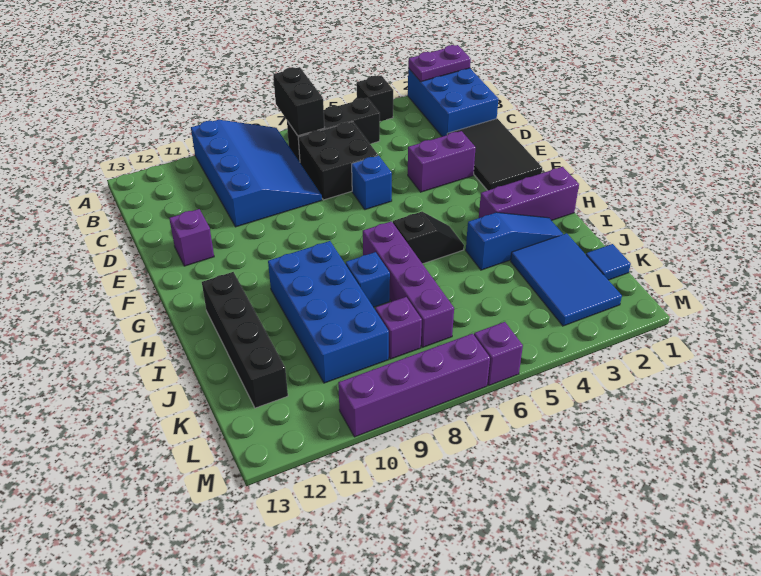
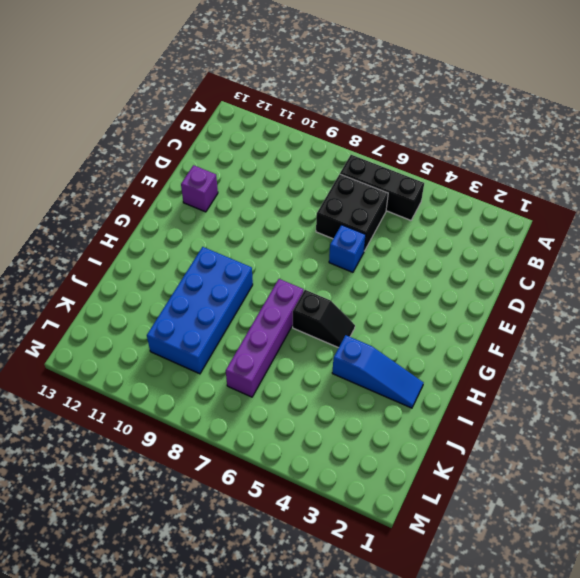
none -> blue brick A1:C2 level 1
none -> black brick A4 level 1
none -> blue slope A8:D10 level 1 top 10

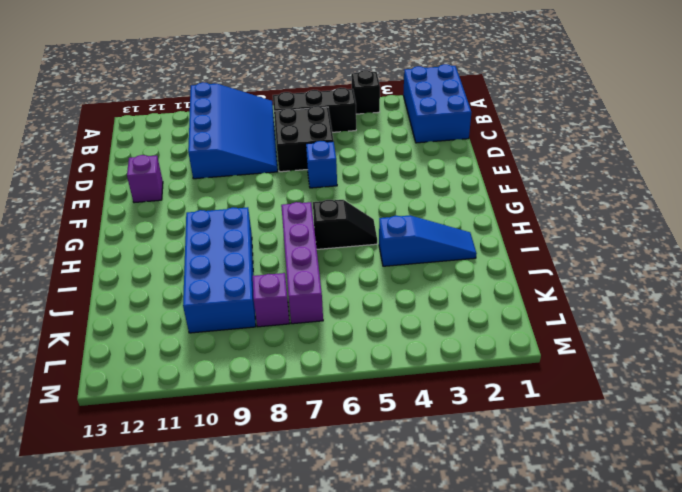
none -> black tile D1:F2 level 1
none -> purple brick E3:E4 level 1
none -> purple brick H1:H3 level 1

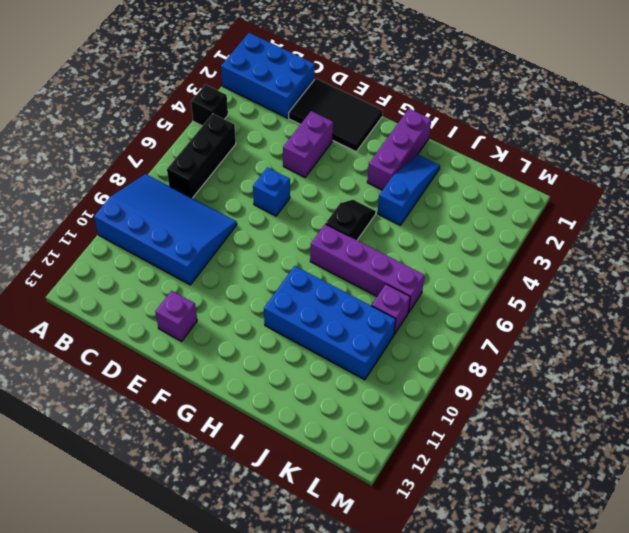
none -> black brick C6:D7 level 1
none -> black brick H12:K12 level 1
none -> blue brick I8 level 1

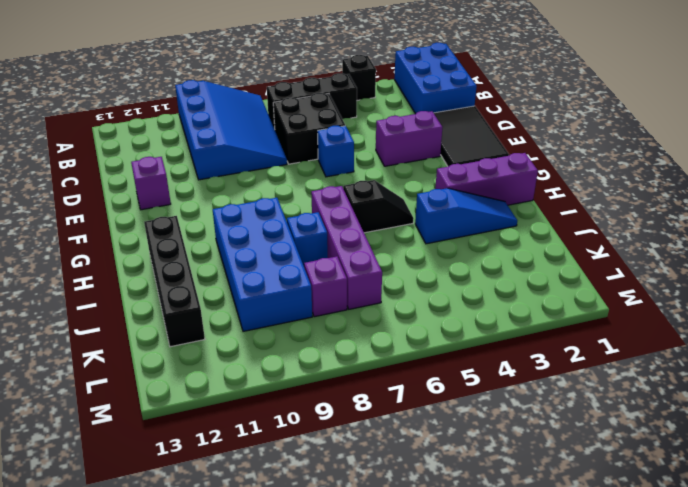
none -> blue tile J2:L3 level 1
none -> blue tile K1 level 1
none -> purple brick M6 level 1

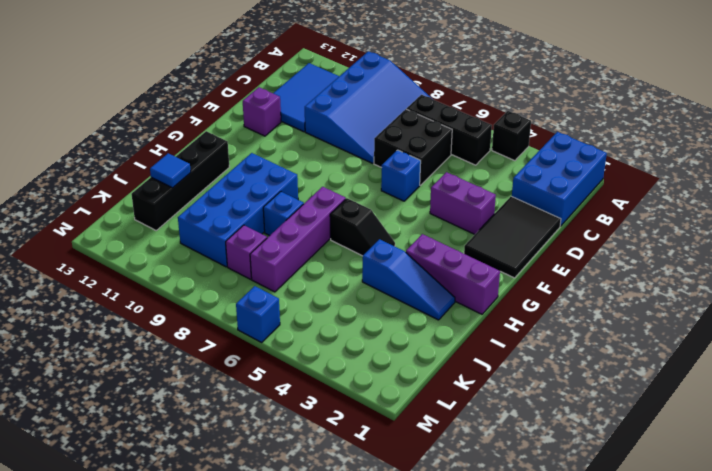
blue tile B11:D12 level 1 -> blue tile J2:L3 level 1
blue tile J12 level 2 -> blue tile K1 level 1
blue brick M6 level 1 -> purple brick M6 level 1
none -> purple brick M7:M10 level 1
none -> purple plate A1:A2 level 2
none -> black brick A7:B7 level 2

